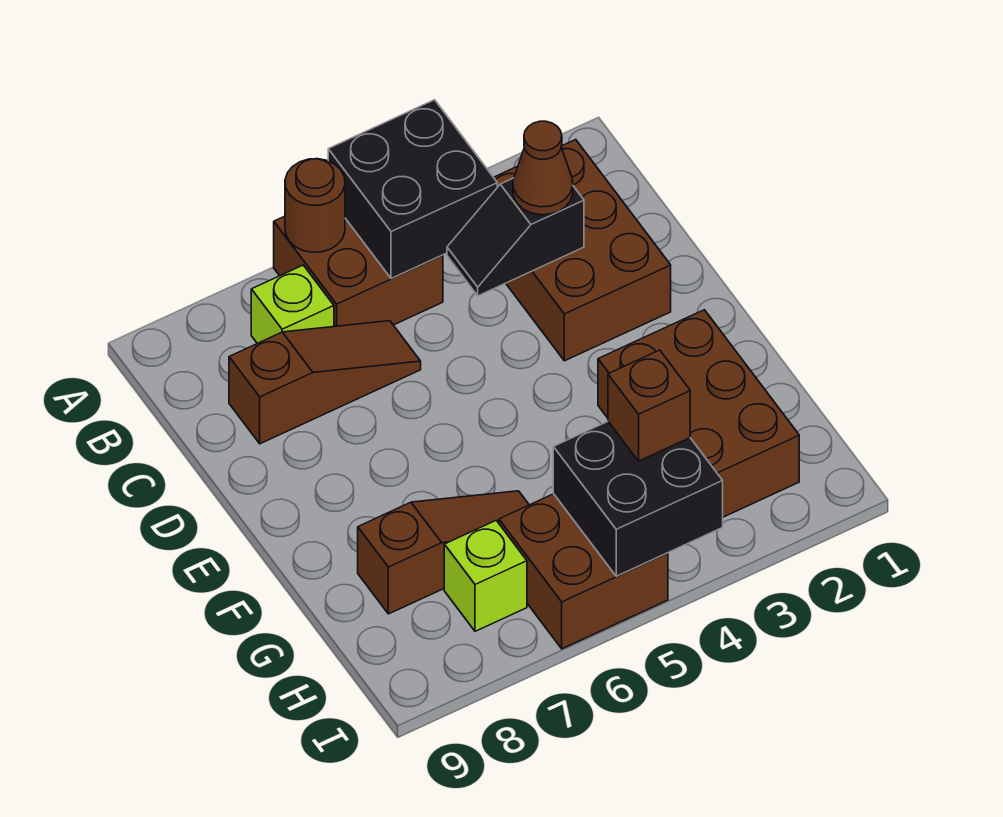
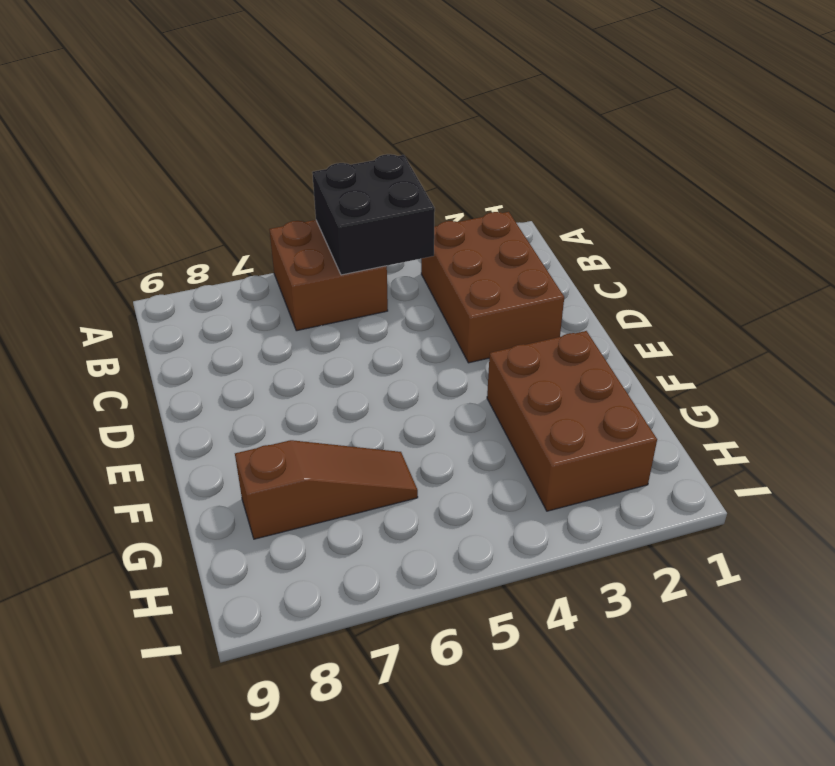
none -> lime brick B7 level 1
none -> brown slope C6:C8 level 1 top 8
none -> brown brick H5:I6 level 1

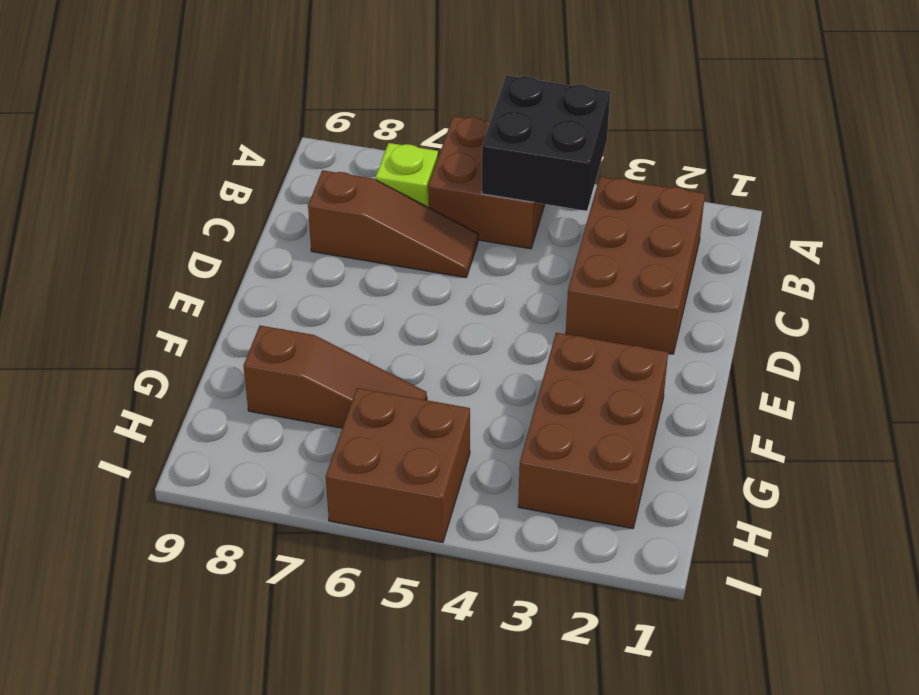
none -> lime brick H7 level 1
none -> brown round brick A6 level 2
none -> black slope C3:C4 level 2 top 3

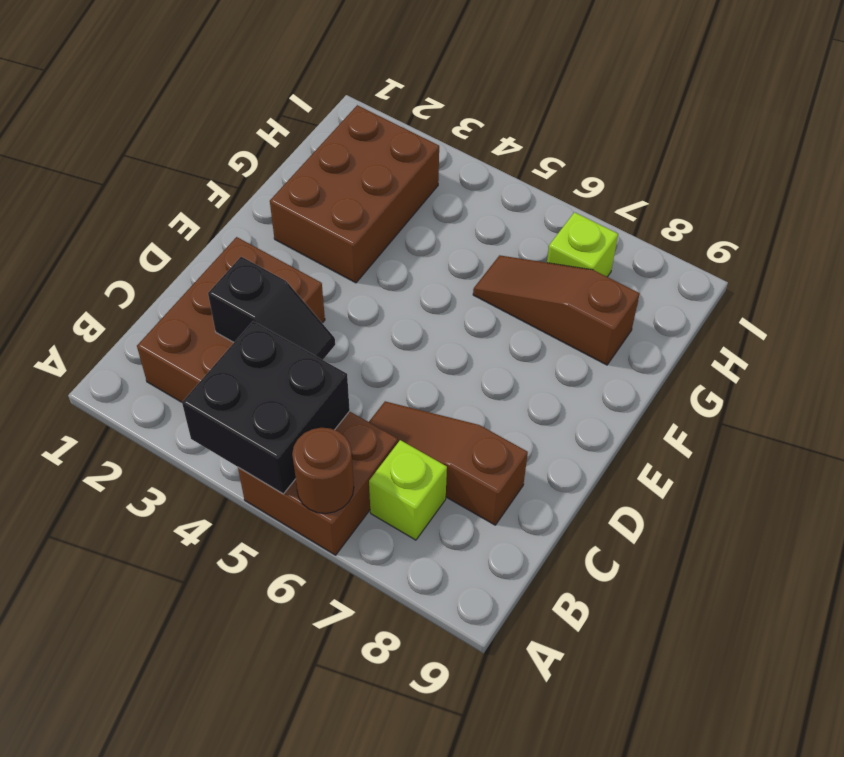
none -> brown brick H5:I6 level 1
none -> black brick H4:I5 level 2
none -> brown cone C3 level 3

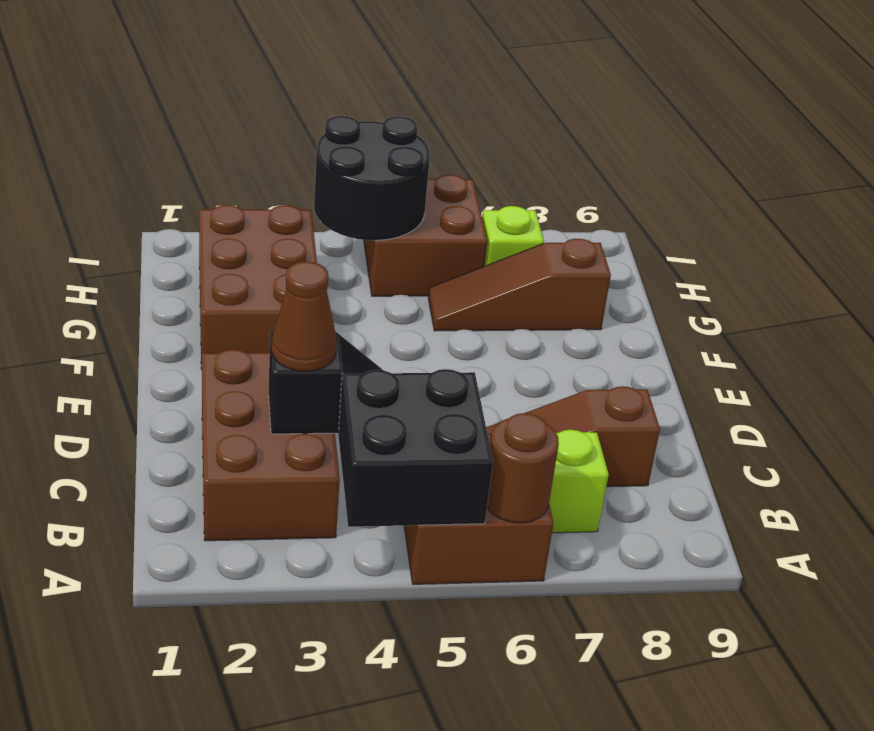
black round brick H4:I5 level 2 -> black brick H4:I5 level 2
none -> brown brick H4 level 3

